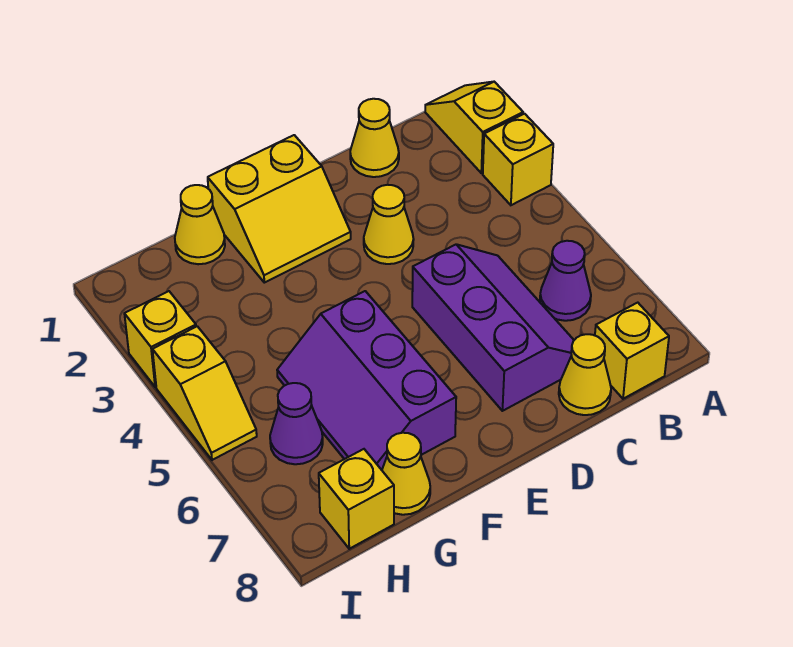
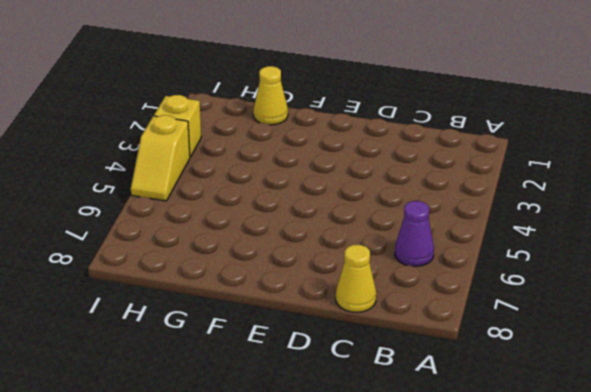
none -> yellow slope A1:A2 level 1 top 2
none -> yellow brick A3 level 1
none -> yellow brick B8 level 1

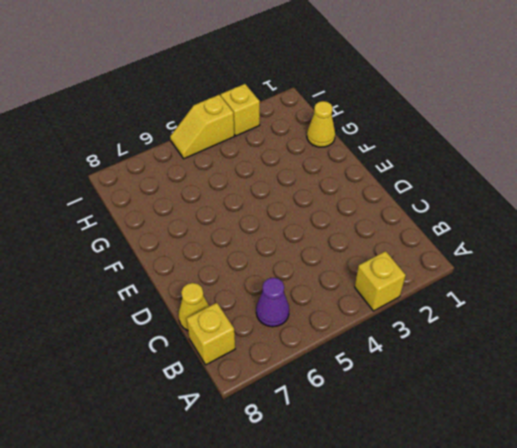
none -> yellow slope A1:A2 level 1 top 2
none -> yellow cone C1 level 1
none -> purple slope C5:D7 level 1 top D

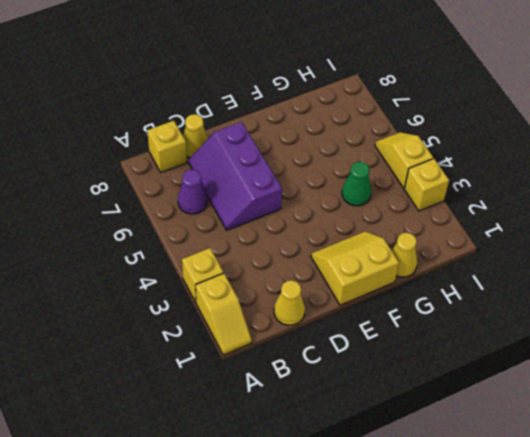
green cone G4 level 1 -> none
none -> yellow cone D3 level 1
none -> purple slope F5:G7 level 1 top F
none -> yellow cone G8 level 1

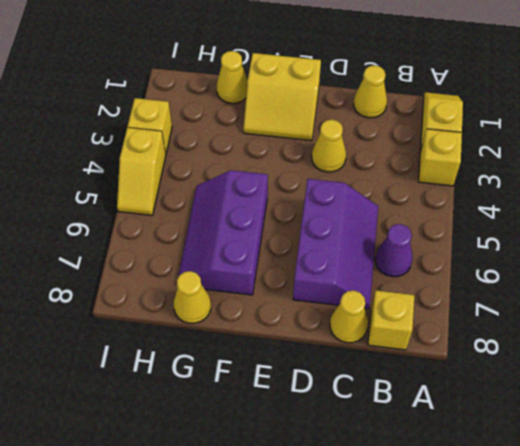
none -> purple cone H6 level 1
none -> yellow brick H8 level 1

